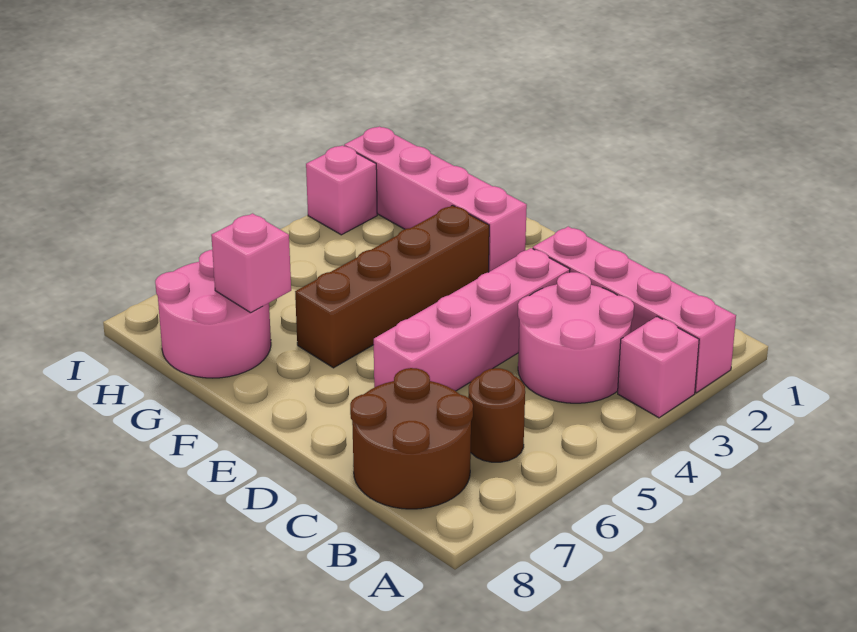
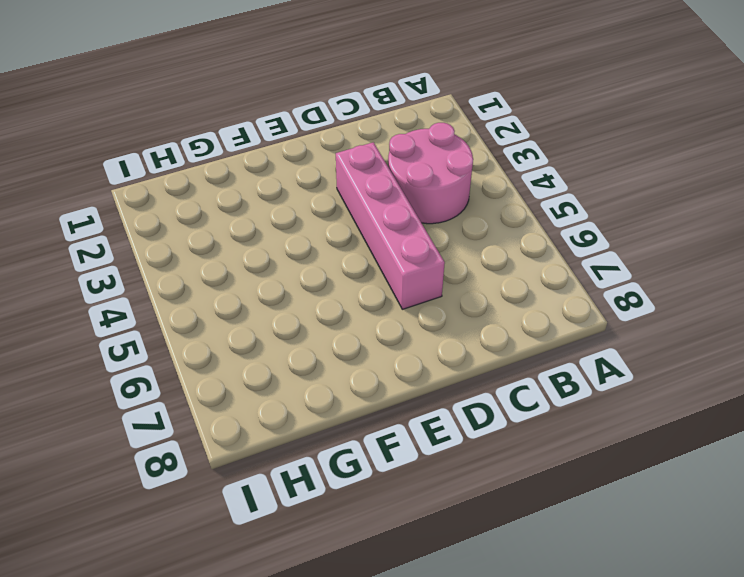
none -> pink brick A2:D2 level 1
none -> pink brick A3 level 1

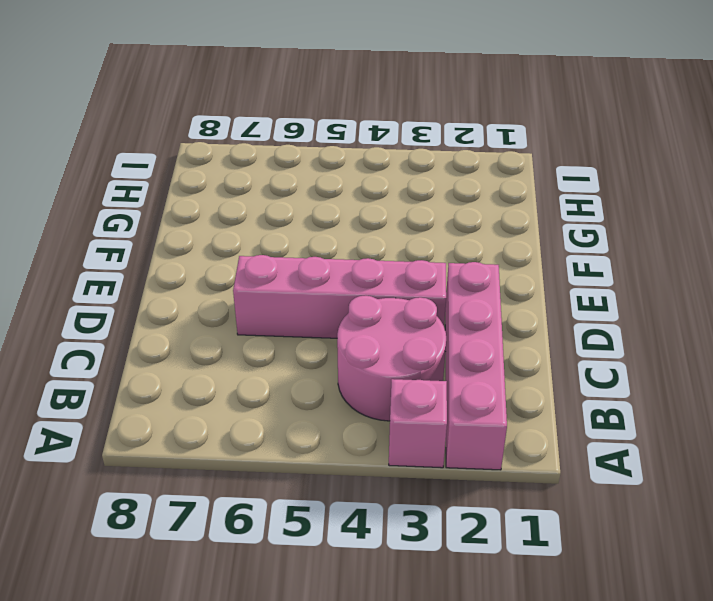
none -> brown round brick B6 level 1
none -> brown round brick B7:C8 level 1

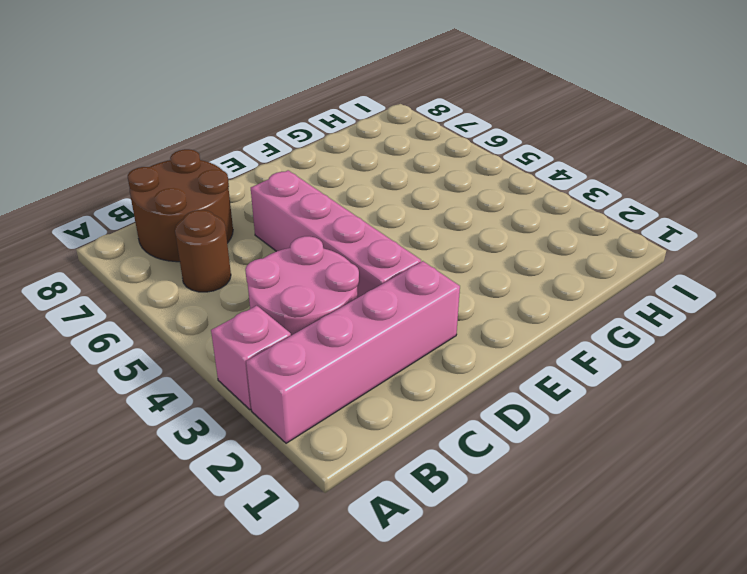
none -> pink brick F2:I2 level 1
none -> brown brick F3:F6 level 1

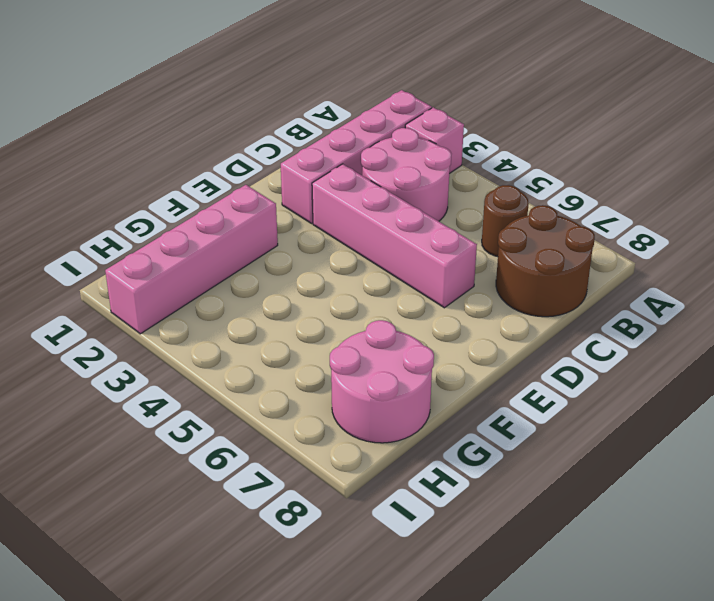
none -> brown brick F3:F6 level 1
none -> pink brick I3 level 1

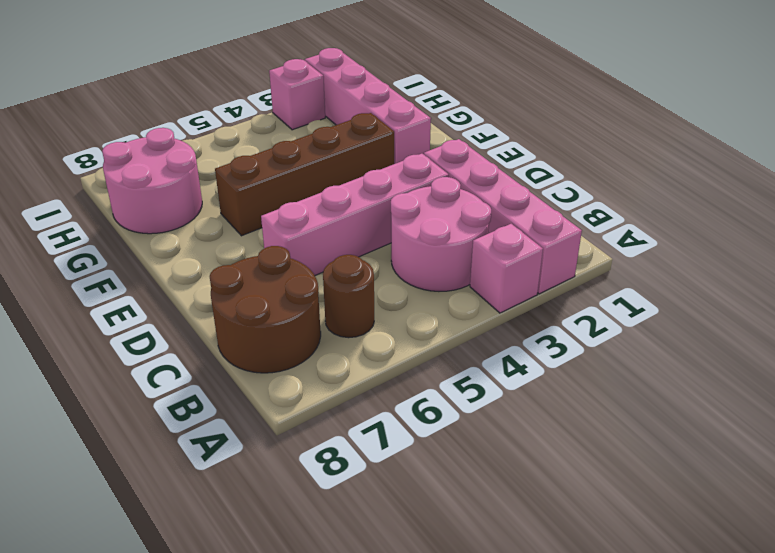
none -> pink brick G7 level 2

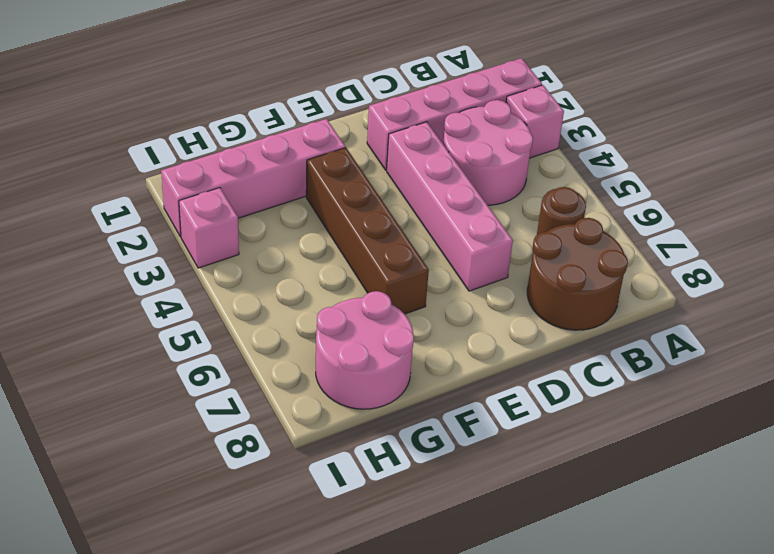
none -> pink brick G7 level 2

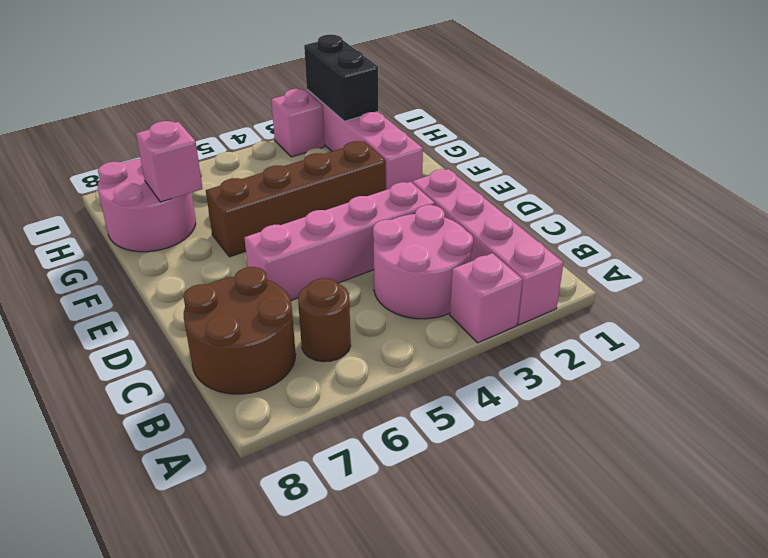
black brick H2:I2 level 2 -> none

